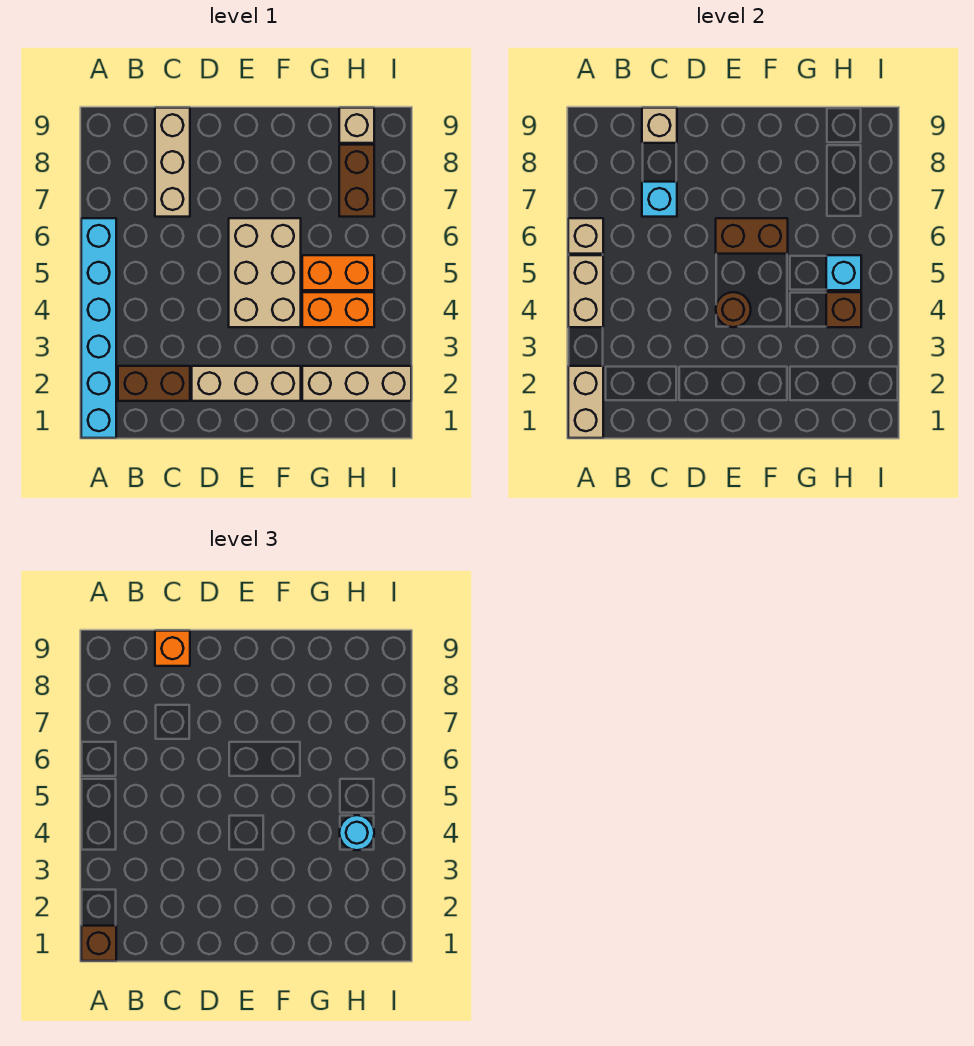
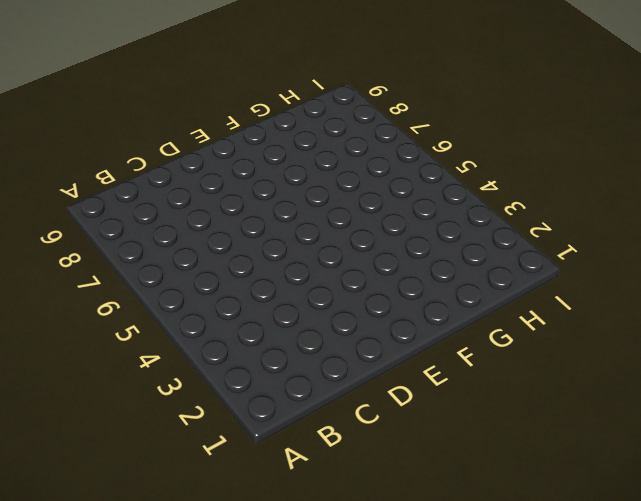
none -> cyan brick A1:A6 level 1
none -> brown brick B2:C2 level 1
none -> tan brick C7:C9 level 1

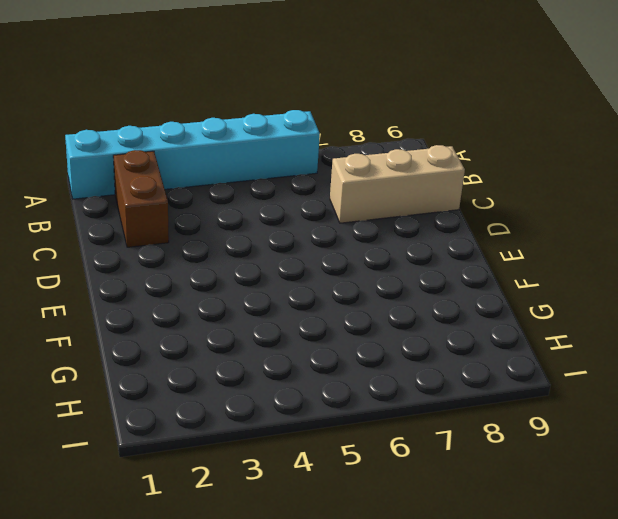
none -> tan brick D2:F2 level 1
none -> tan brick E4:F6 level 1
none -> tan brick G2:I2 level 1

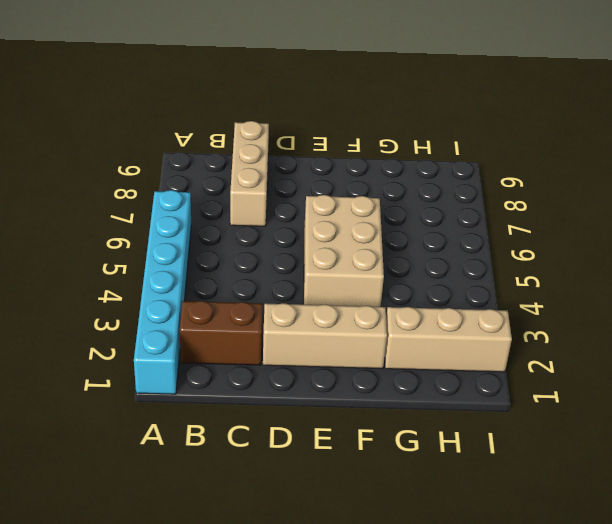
none -> orange brick G4:H4 level 1
none -> orange brick G5:H5 level 1
none -> brown brick H7:H8 level 1

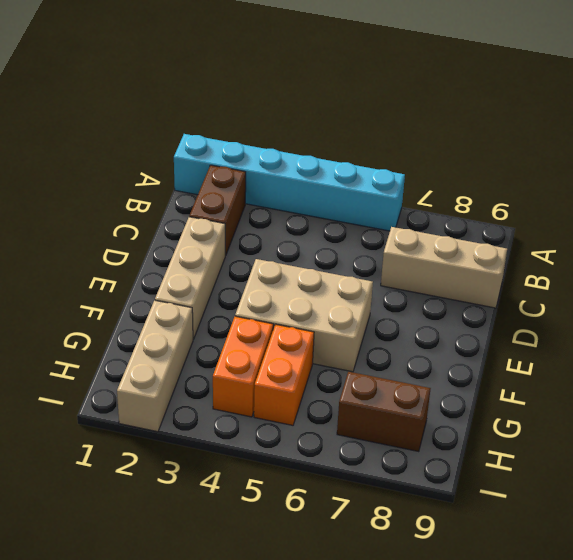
none -> tan brick H9 level 1
none -> tan brick A1:A2 level 2
none -> tan brick A4:A5 level 2

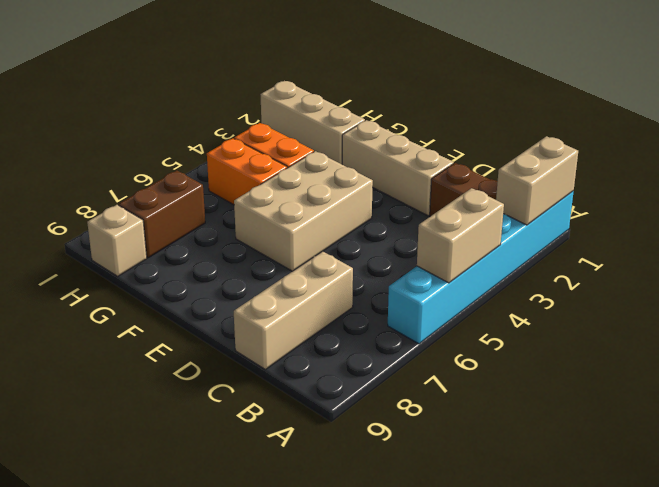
none -> tan brick A6 level 2
none -> cyan brick C7 level 2
none -> tan brick C9 level 2

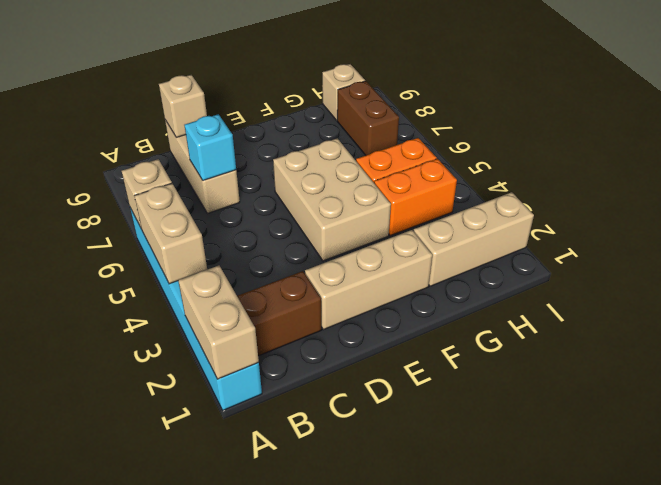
none -> brown round brick E4 level 2
none -> brown brick E6:F6 level 2
none -> brown brick H4 level 2

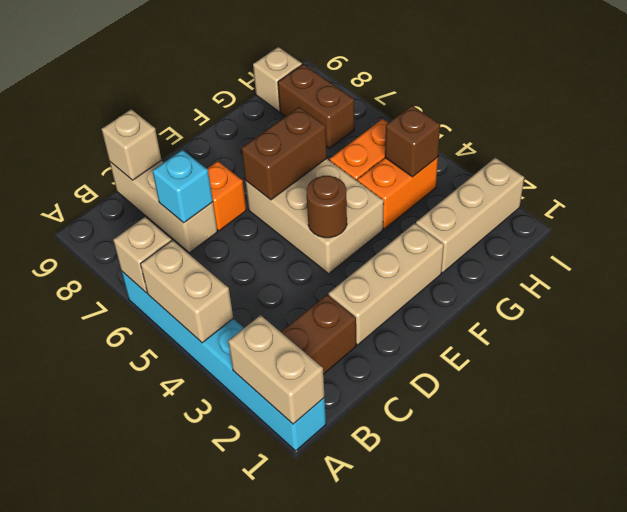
orange brick D7 level 1 -> orange brick C9 level 3
none -> cyan brick H5 level 2
none -> brown brick A1 level 3
none -> cyan round brick H4 level 3

